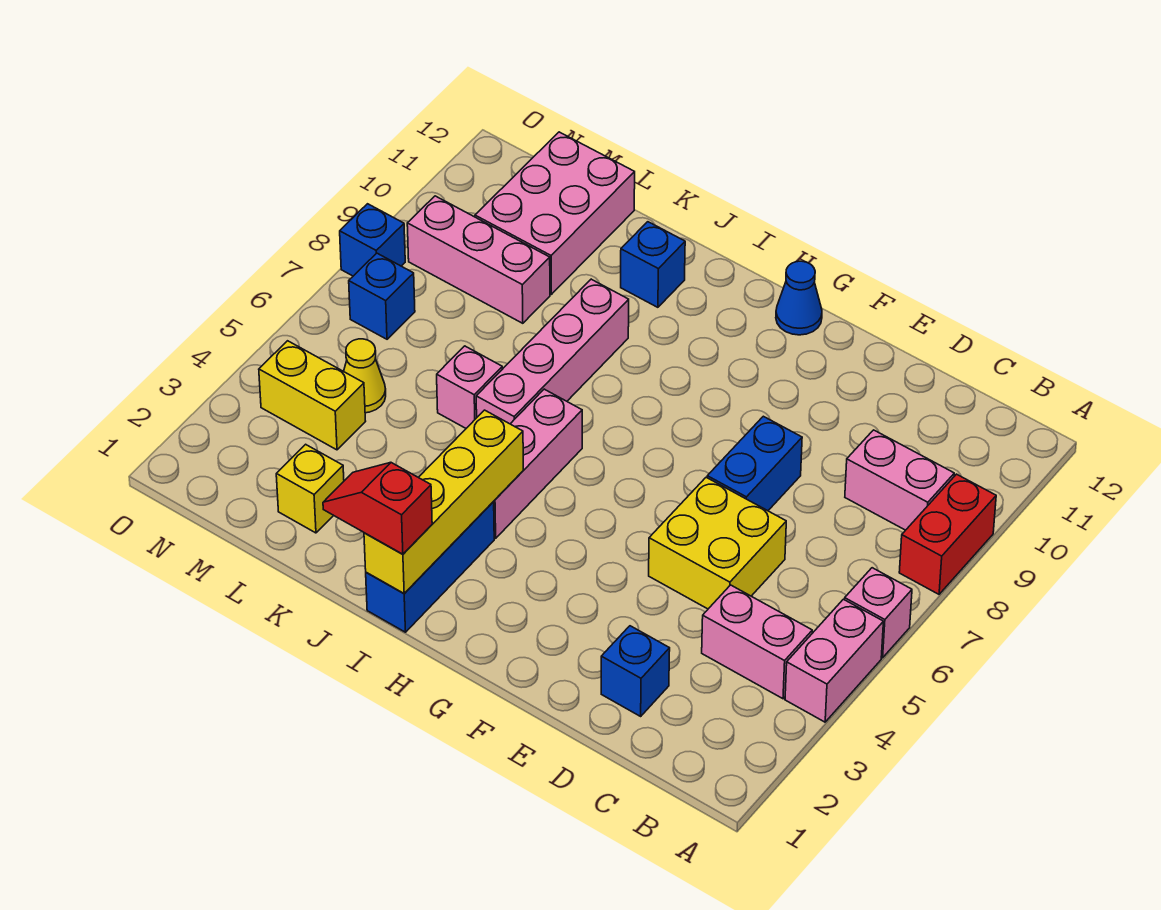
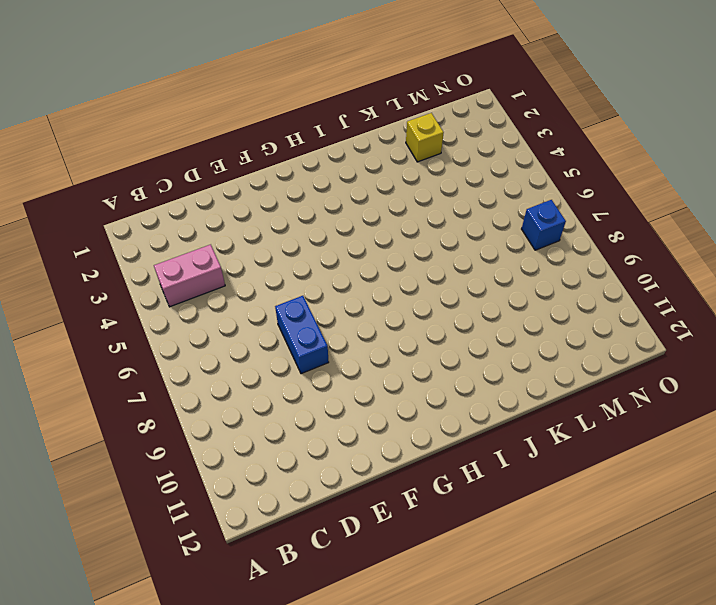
none -> pink brick A4:A5 level 1
none -> pink brick A6 level 1
none -> red brick A8:A9 level 1

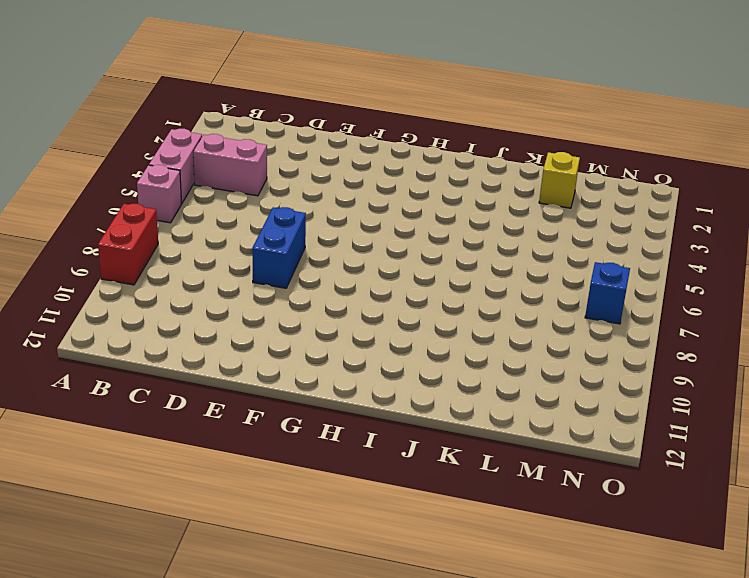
none -> pink brick B9:C9 level 1
none -> blue brick D2 level 1
none -> yellow brick D5:E6 level 1

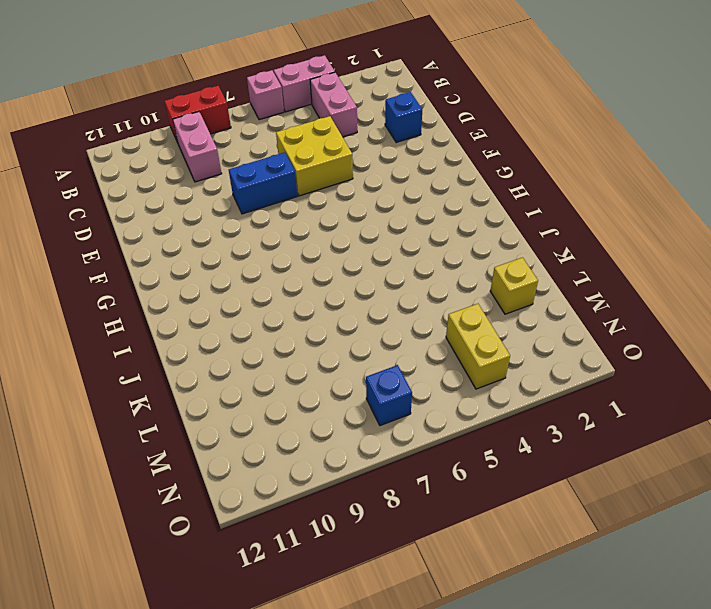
none -> blue cone G12 level 1
none -> blue brick I1:I3 level 1
none -> pink brick I4:I6 level 1

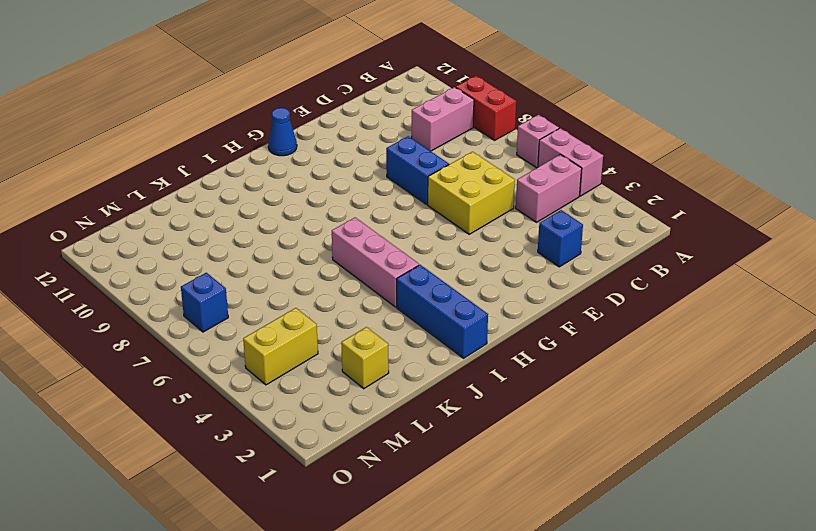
none -> pink brick J6:J9 level 1
none -> blue brick J11 level 1
none -> pink brick K6 level 1

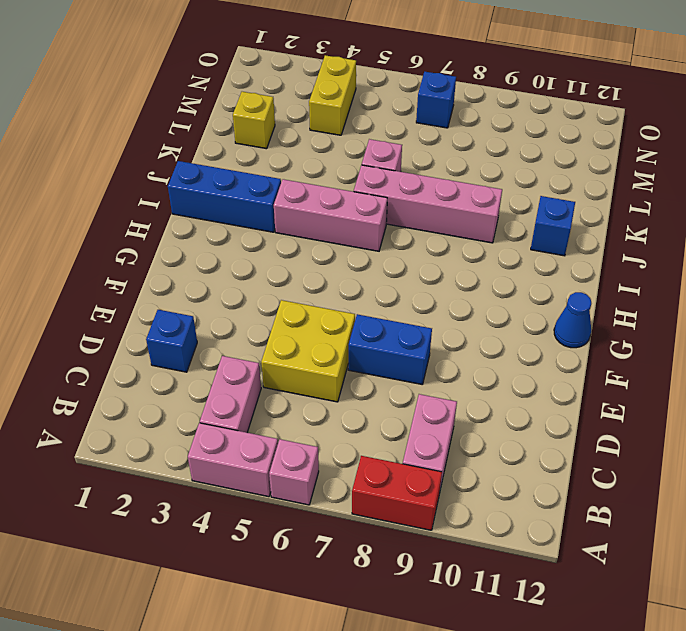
none -> pink brick L9:N9 level 1
none -> pink brick L10:M12 level 1
none -> yellow cone M5 level 1

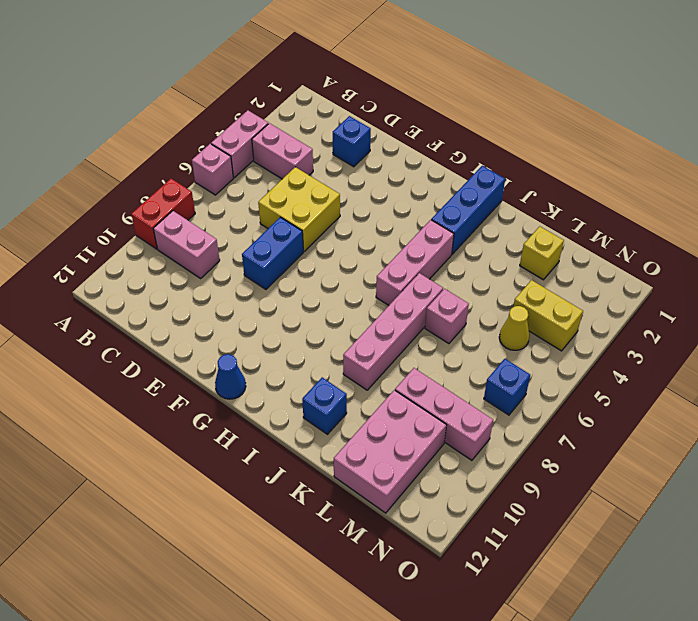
none -> blue brick O8 level 1
none -> yellow brick I1:I4 level 2
none -> red slope I1:J1 level 3 top I

